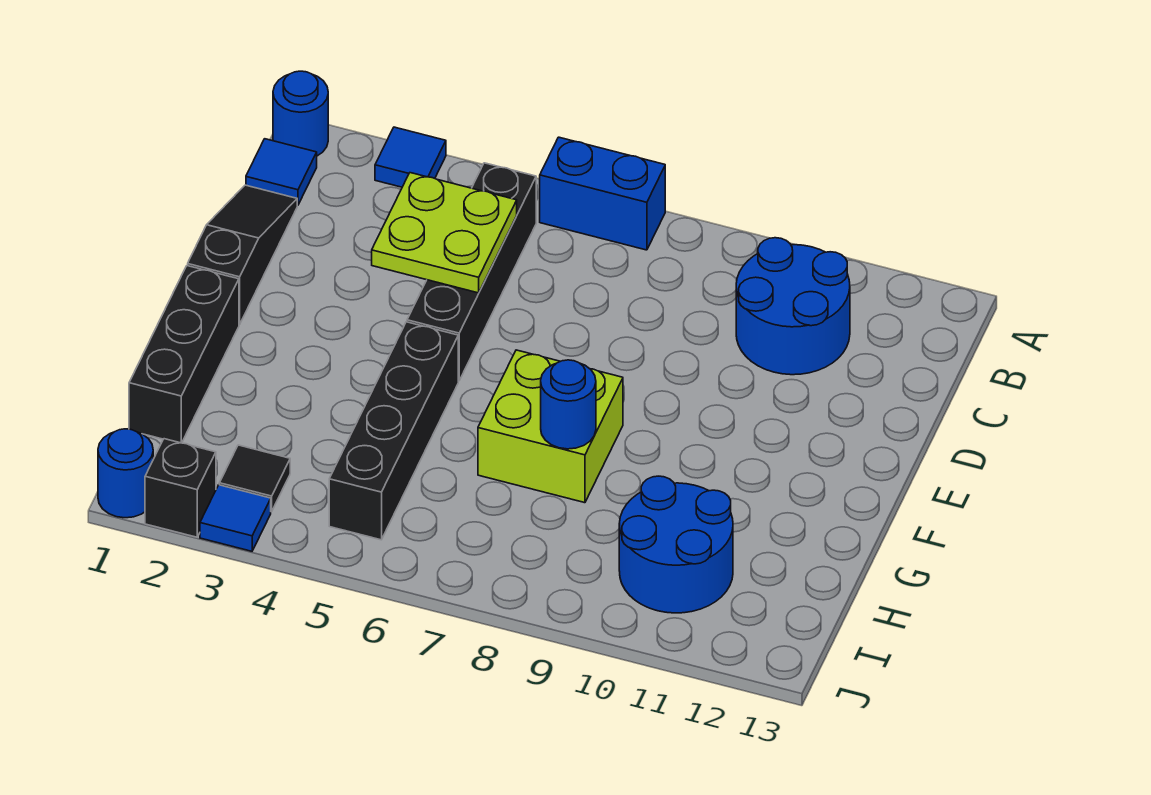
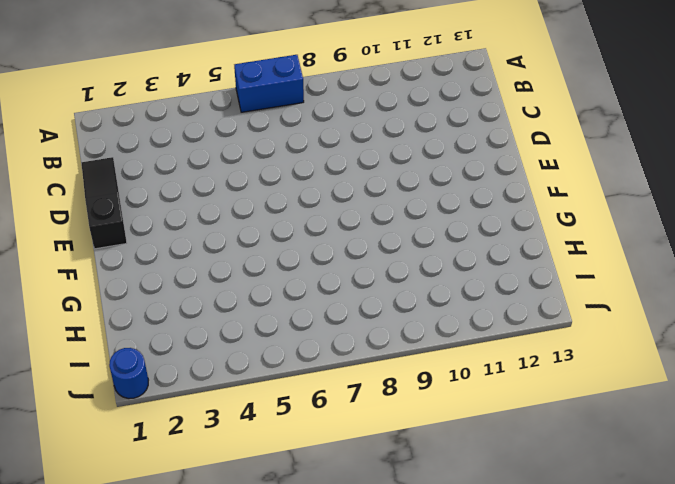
none -> blue round brick A1 level 1
none -> blue tile A3 level 1
none -> blue tile B1 level 1

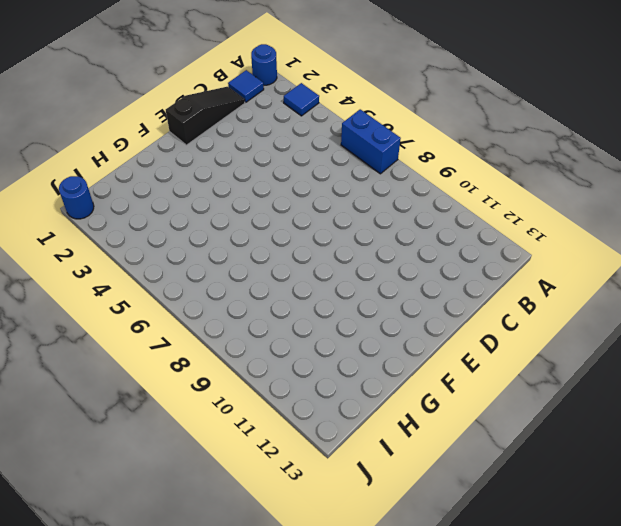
none -> black brick B5:E5 level 1
none -> blue round brick B10:C11 level 1
none -> black brick F1:H1 level 1

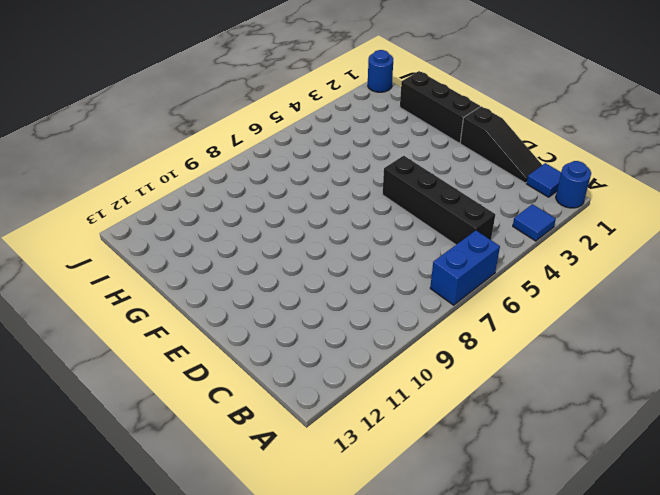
none -> blue round brick B10:C11 level 1
none -> black brick F5:I5 level 1
none -> lime brick F7:G8 level 1

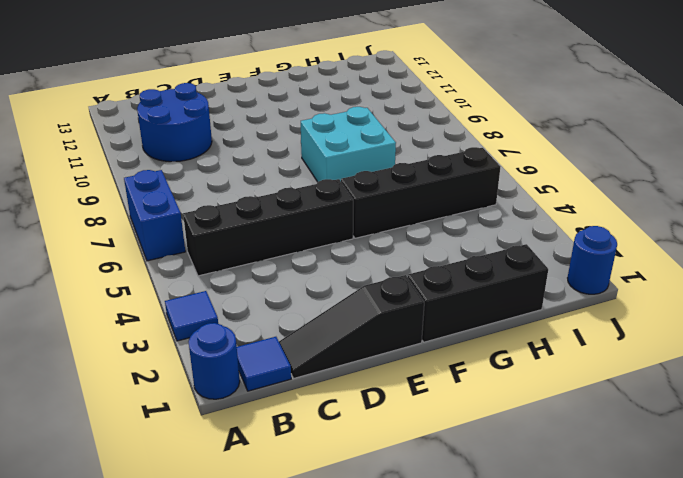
cyan brick F7:G8 level 1 -> lime brick F7:G8 level 1
none -> blue round brick H10:I11 level 1
none -> black tile I3 level 1
none -> black brick J2 level 1

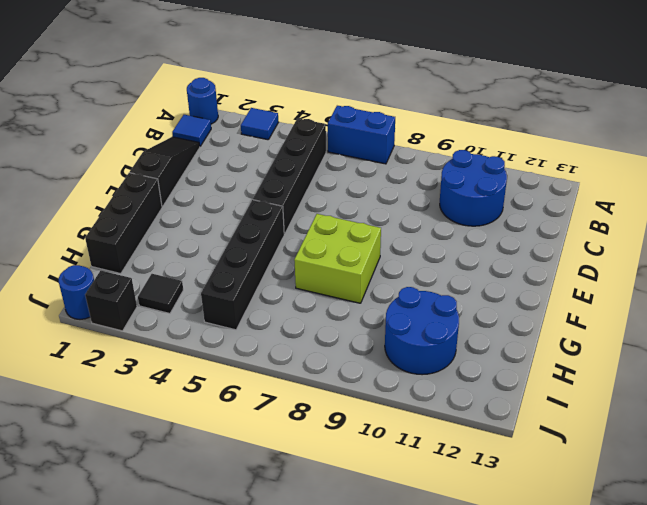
none -> blue tile J3 level 1
none -> lime plate C4:D5 level 2
none -> blue round brick G8 level 2

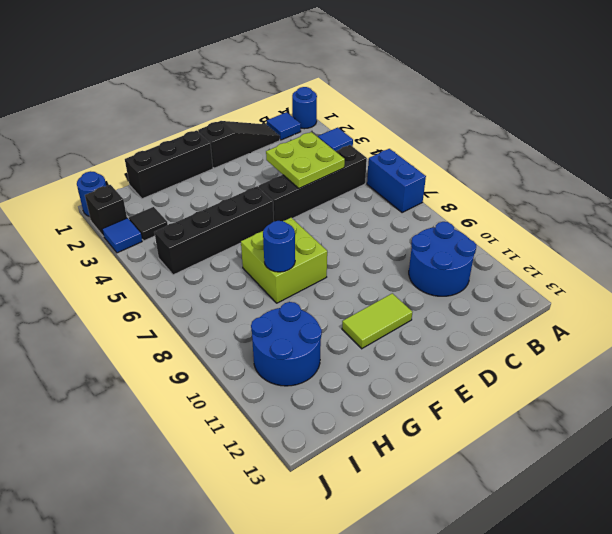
lime tile E11:F11 level 1 -> none

